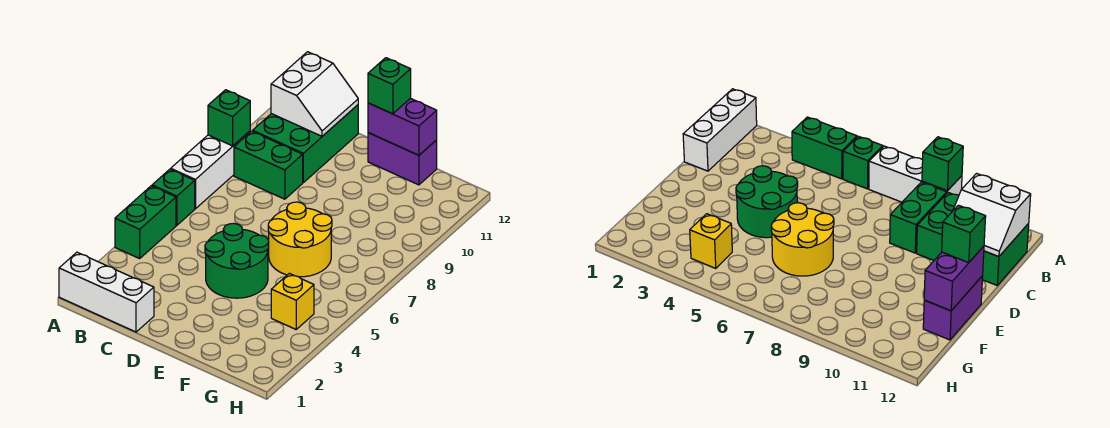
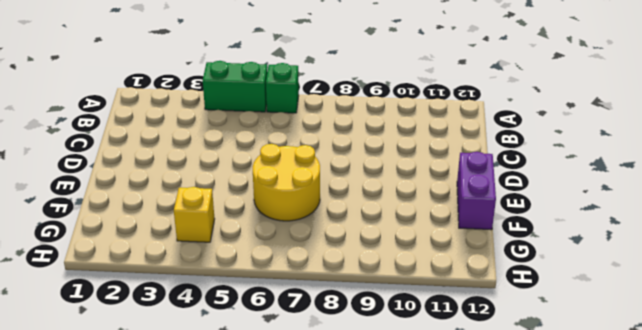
none -> white brick A1:C1 level 1
none -> white brick A7:A9 level 1
none -> green brick B9:C9 level 1

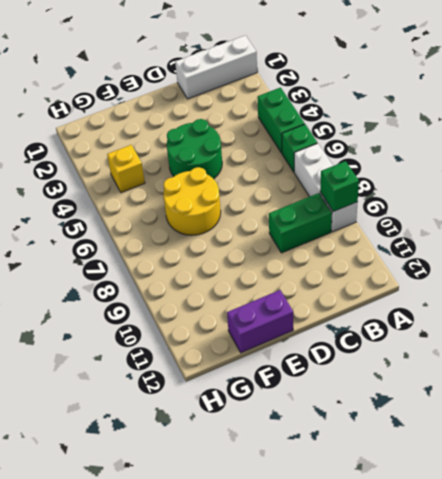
none -> green brick B10:C12 level 1
none -> white slope B11:C12 level 2 top B
none -> purple brick E12:F12 level 2

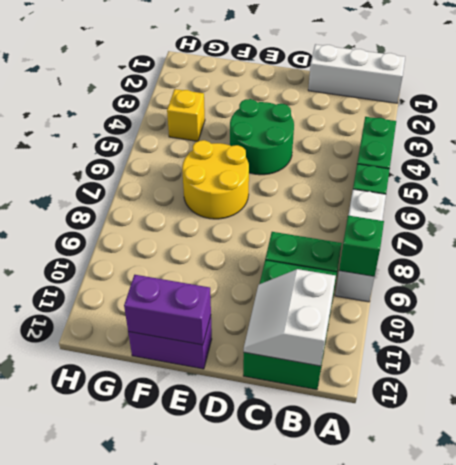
none -> green brick E12 level 3

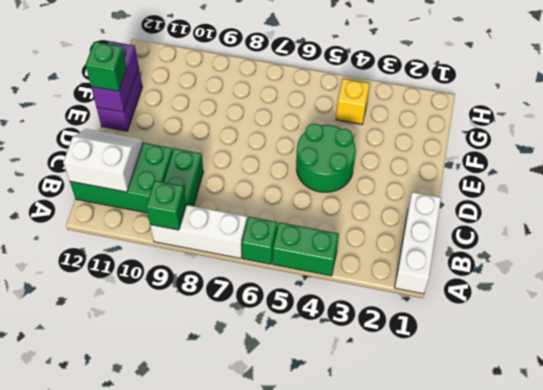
none -> yellow round brick E6:F7 level 1

